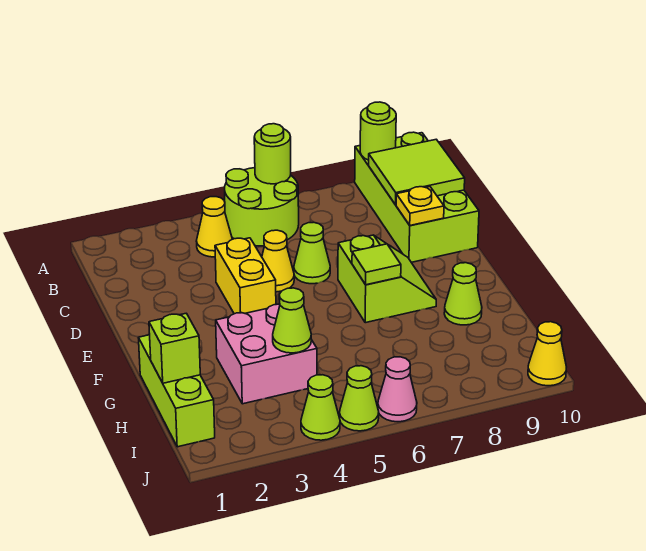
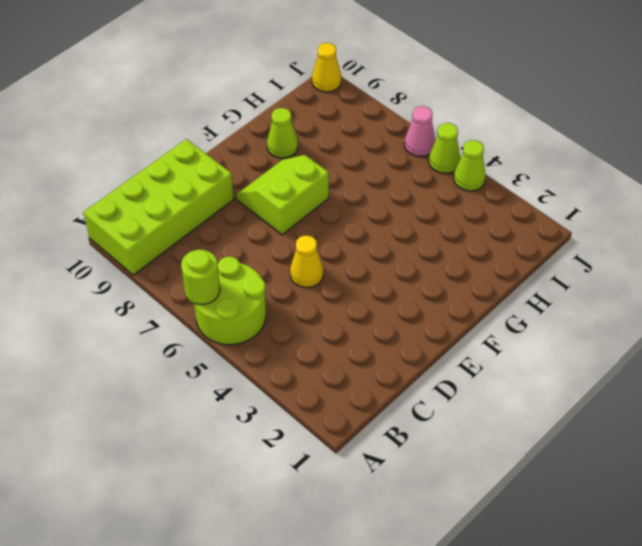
none -> yellow cone B4 level 1
none -> yellow brick D4:E4 level 1
none -> lime cone D6 level 1

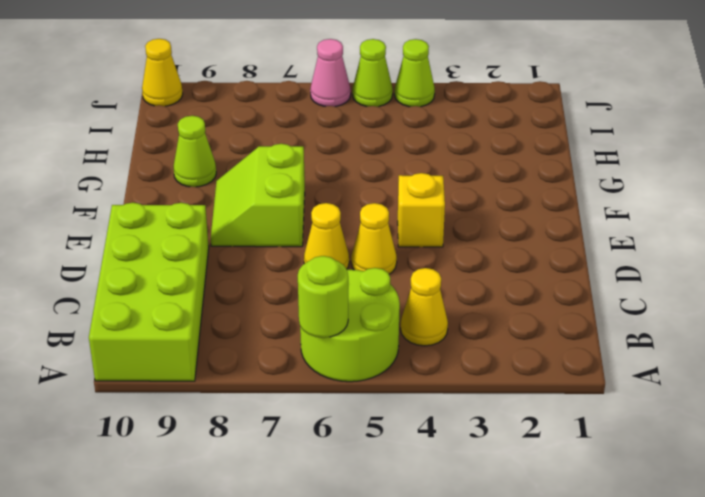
yellow cone D6 level 1 -> lime cone D6 level 1
yellow brick E4 level 1 -> yellow brick D4:E4 level 1
none -> lime brick G1:I1 level 1
none -> pink brick G3:H4 level 1
none -> lime round brick A9 level 2

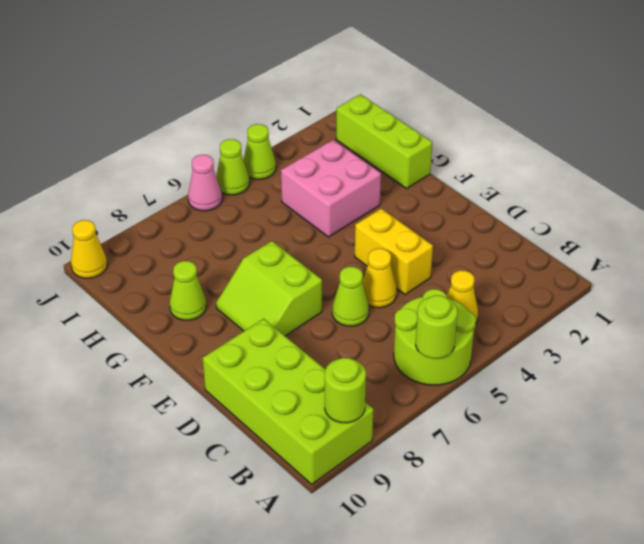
none -> lime tile B9:C10 level 2
none -> yellow plate D9 level 2
none -> lime tile F7 level 2

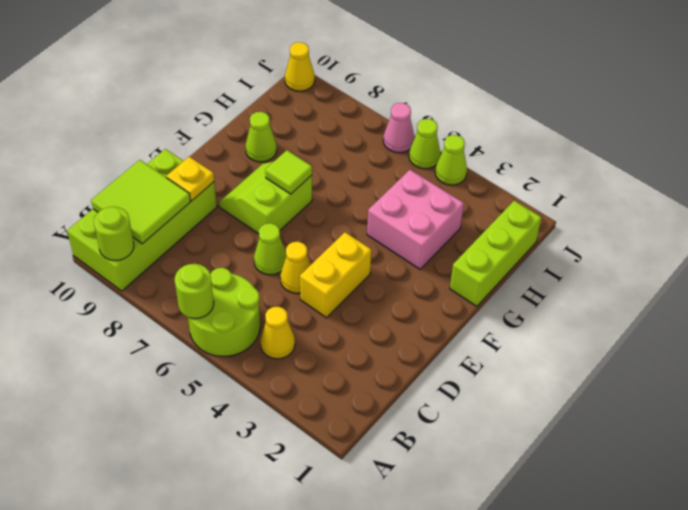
none -> lime brick H1 level 2
none -> lime cone H4 level 2

